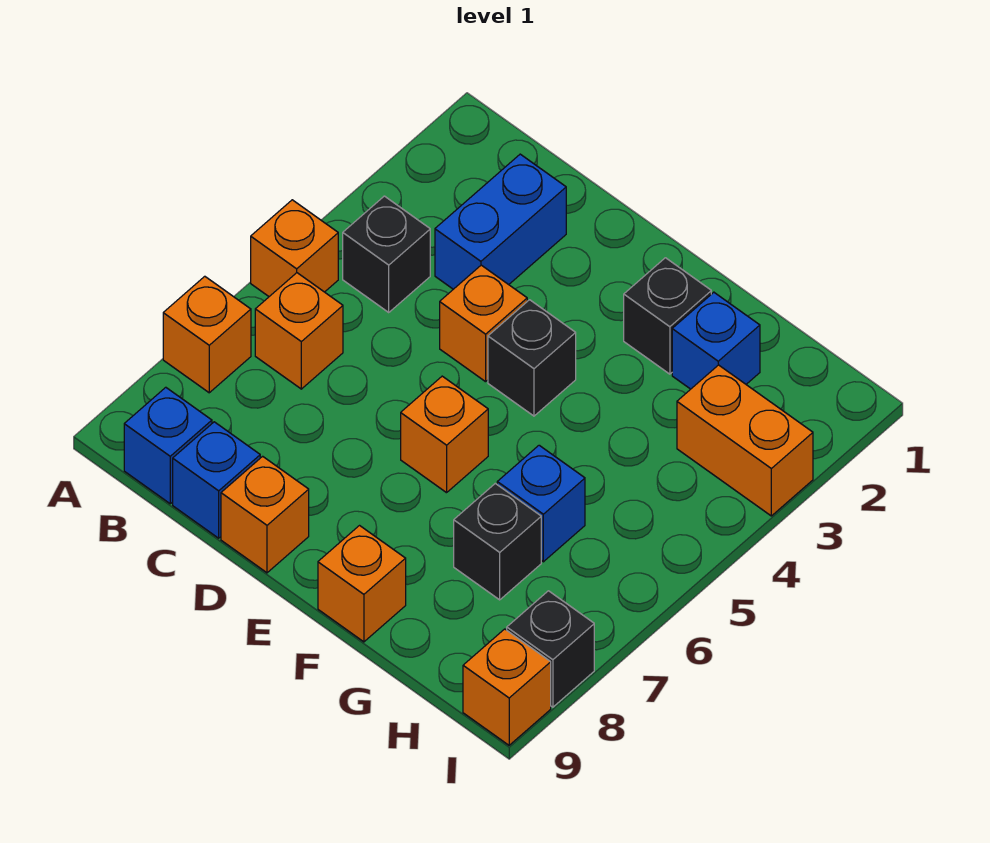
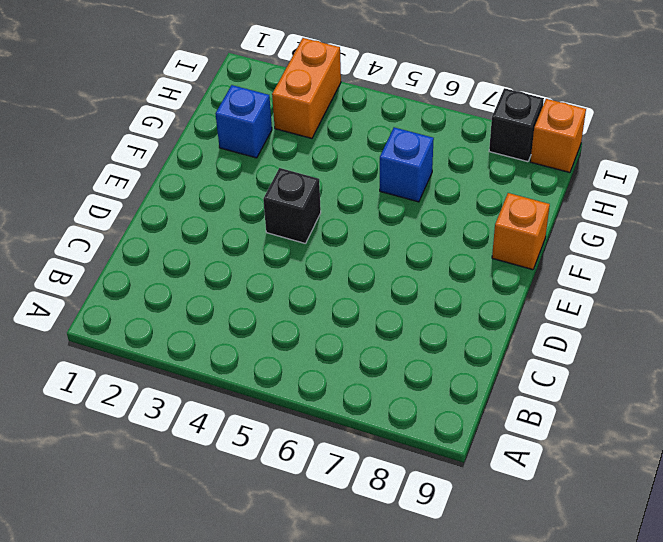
none -> orange brick A5 level 1
none -> orange brick A7 level 1
none -> black brick B4 level 1

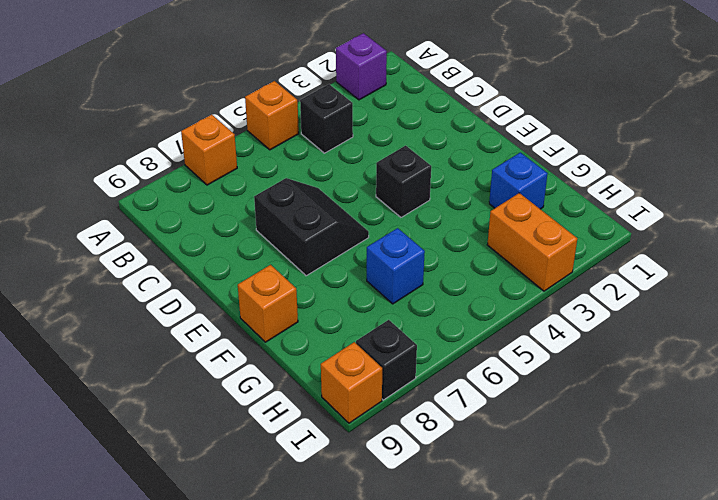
purple brick A2 level 1 -> none
black slope D6:E7 level 1 top 7 -> orange brick E6 level 1
none -> orange brick B6 level 1
none -> blue brick B9 level 1
none -> blue brick C2:C3 level 1

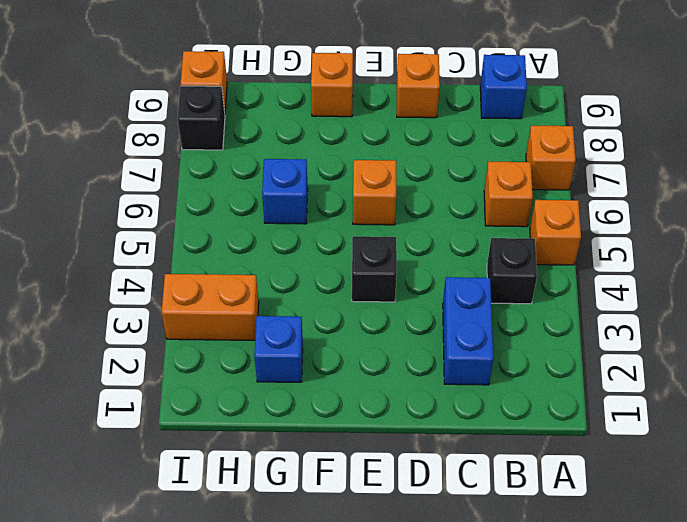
none -> blue brick C9 level 1
none -> orange brick D4 level 1
none -> black brick F2 level 1

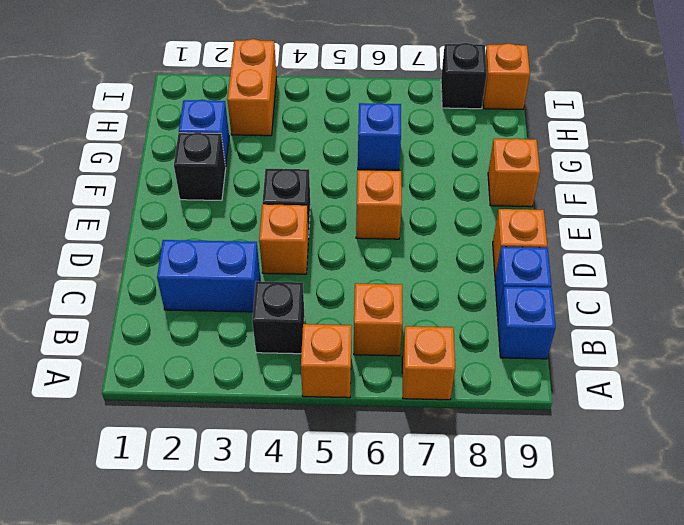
none -> black brick G7 level 1

